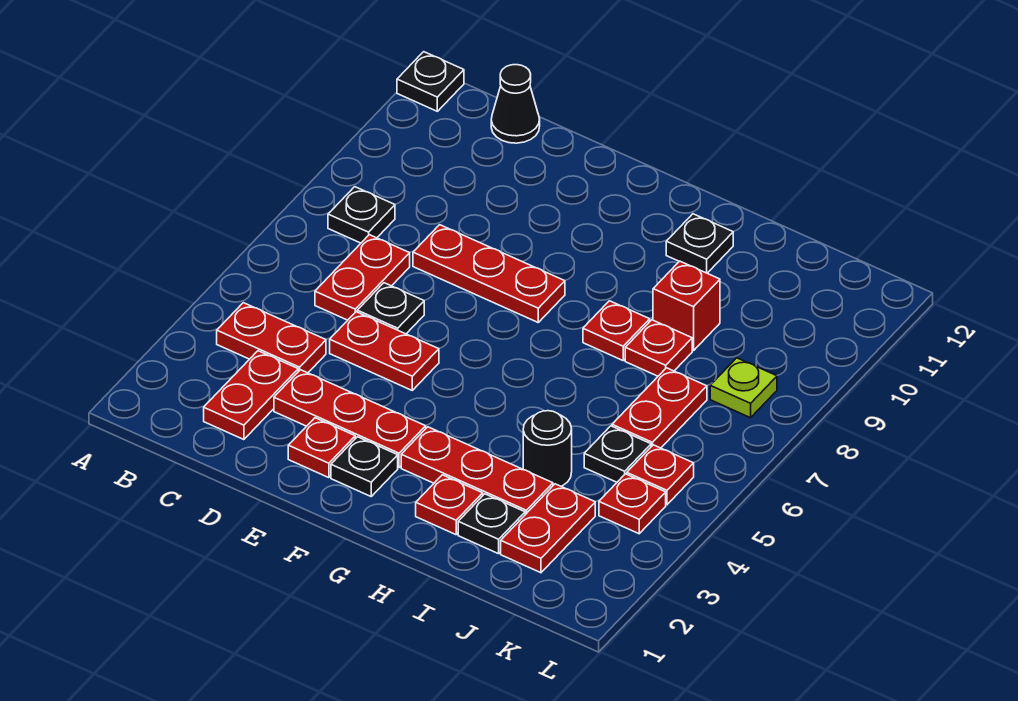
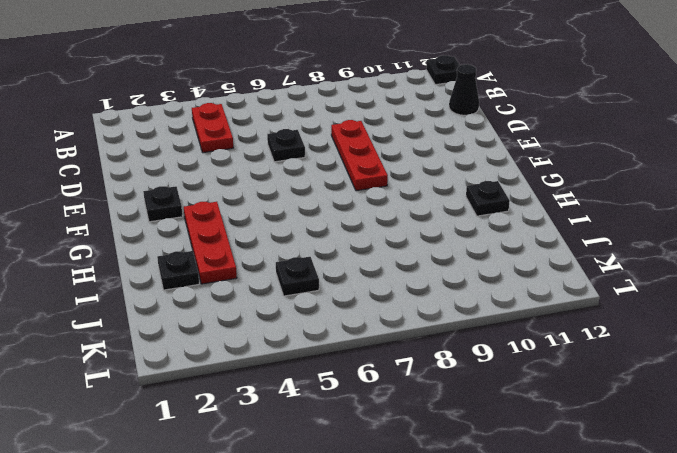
none -> black plate B8 level 1
none -> red plate C2:C3 level 1
none -> red plate C6:C7 level 1

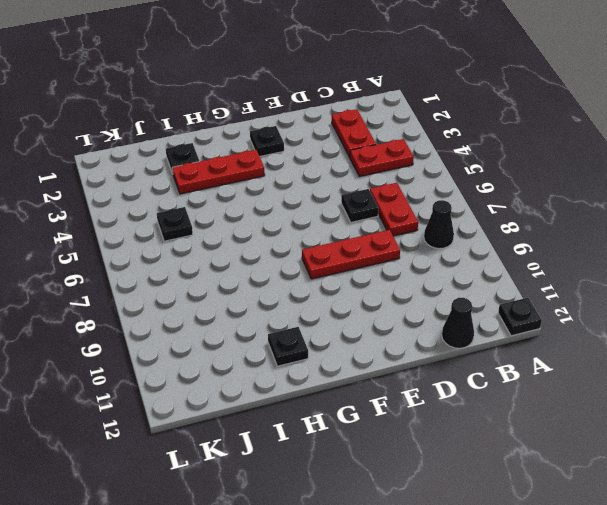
black cone B8 level 1 -> black plate B8 level 1
none -> red plate D3:F3 level 1
none -> red plate D5:E5 level 1
none -> red plate E2 level 1

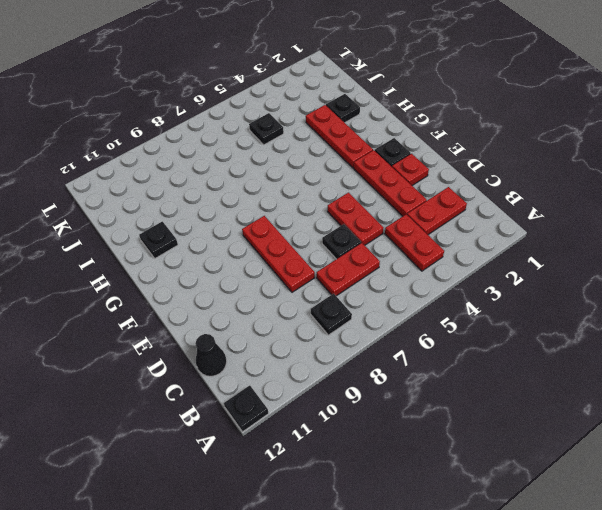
none -> red plate H2 level 1
none -> red plate H8 level 1
none -> black round brick I4 level 1

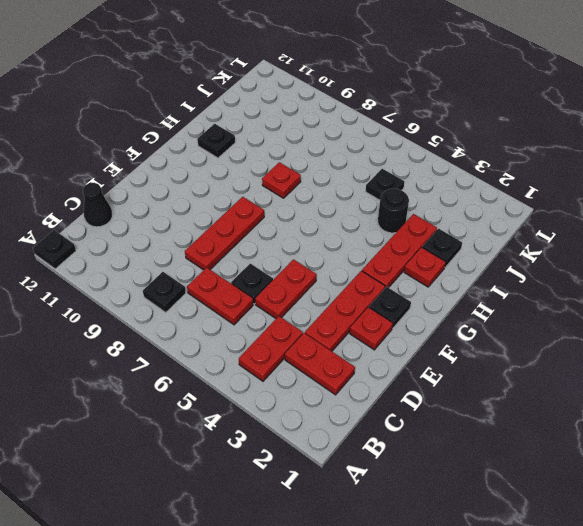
none -> red plate I8 level 1
none -> red brick I9 level 1
none -> red plate J2:J3 level 1

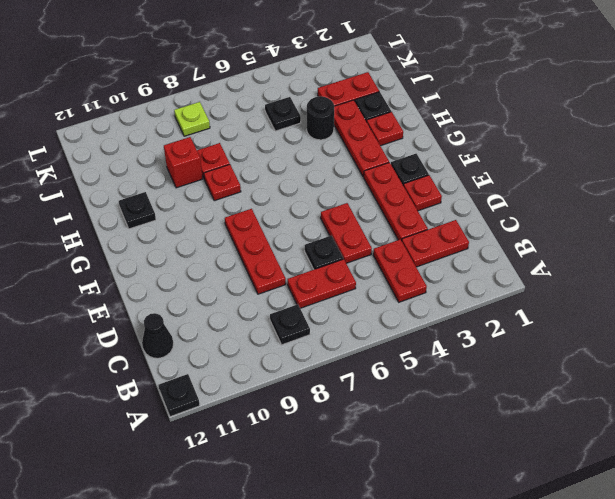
none -> red plate J6:J7 level 1
none -> red plate K4 level 1
none -> red plate K5 level 1

